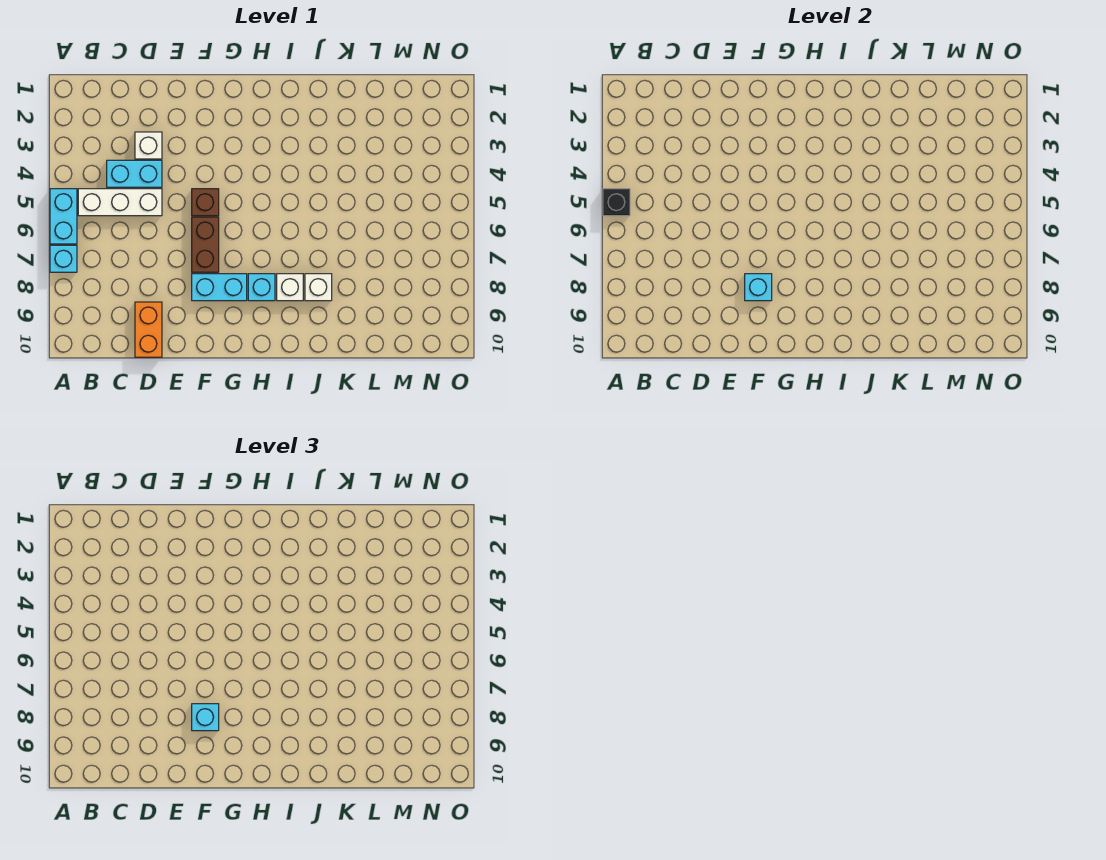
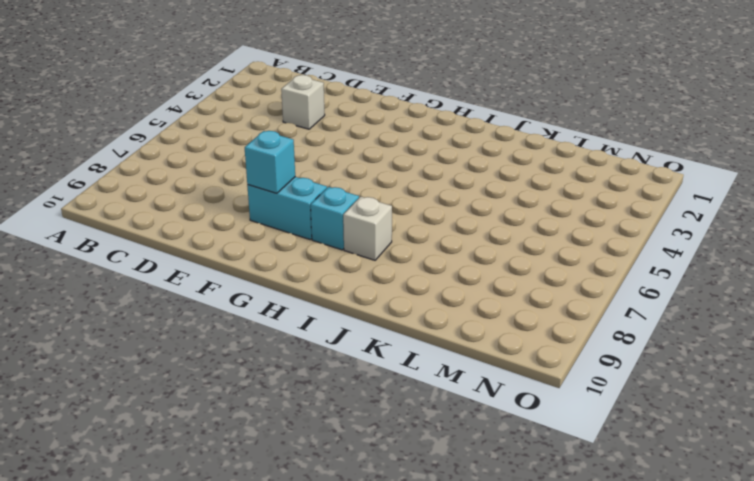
none -> cyan brick A5:A6 level 1
none -> cyan brick A7 level 1
none -> white brick B5:D5 level 1

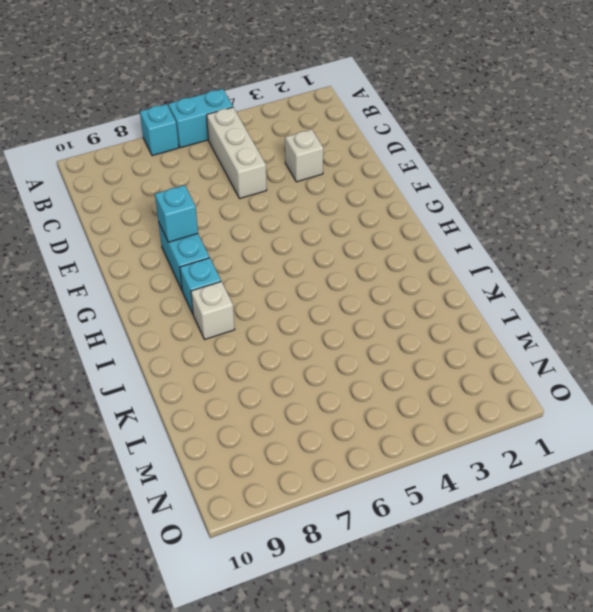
none -> cyan brick C4:D4 level 1
none -> orange brick D9:D10 level 1
none -> brown brick F5 level 1

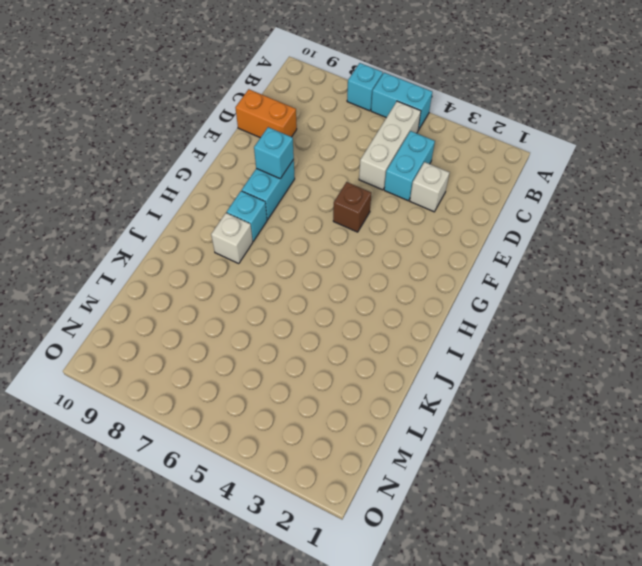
none -> brown brick F6:F7 level 1
none -> white brick J8 level 1
none -> black brick A5 level 2

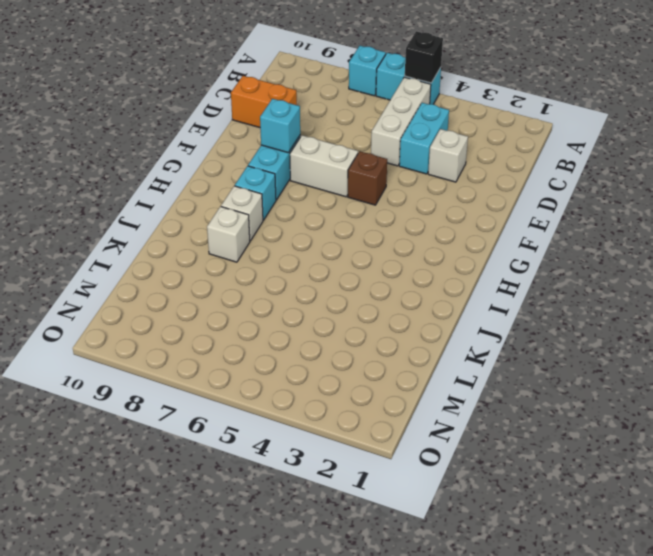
white brick F6:F7 level 1 -> brown brick F6:F7 level 1
none -> cyan brick F8 level 3

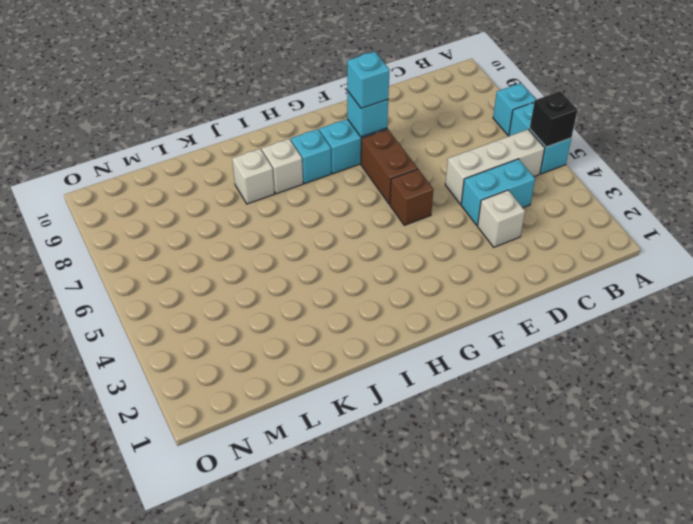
none -> orange brick D9:D10 level 1

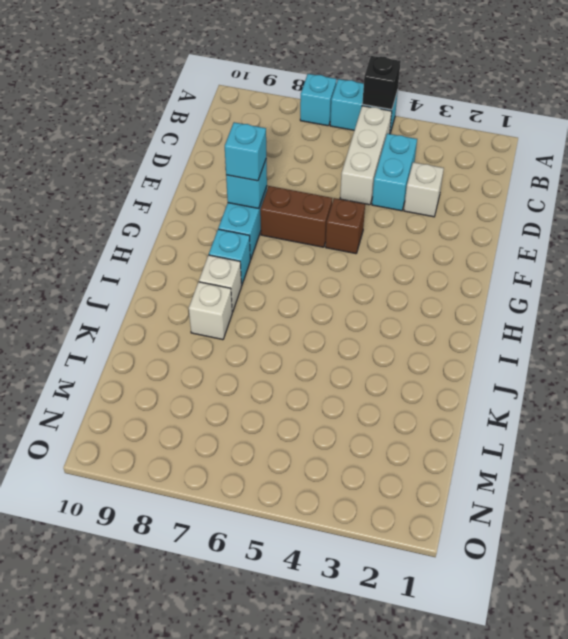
none -> orange brick D9:D10 level 1

